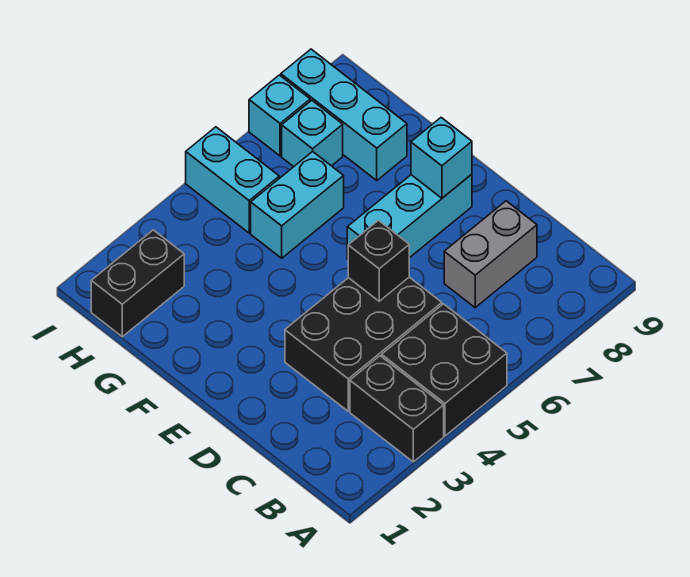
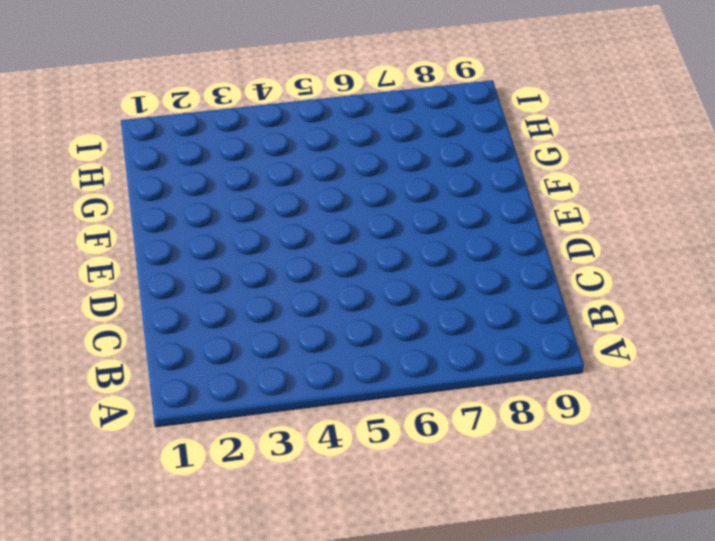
none -> black brick A3:B3 level 1
none -> black brick A4:B5 level 1
none -> black brick C3:D5 level 1

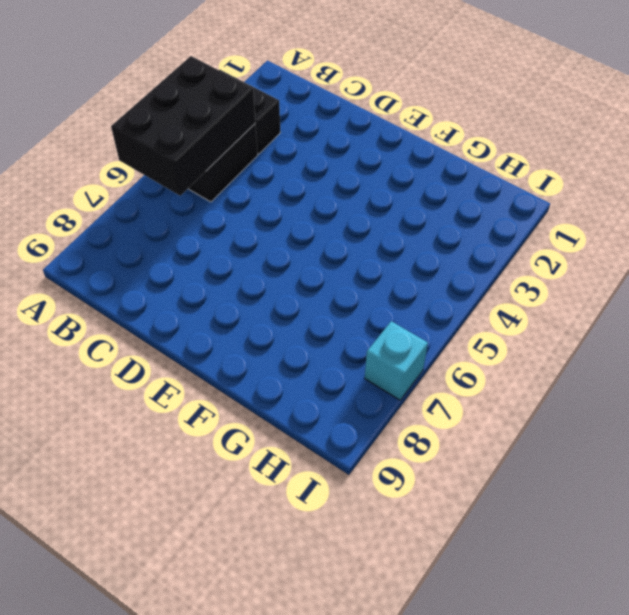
black brick A4:B6 level 2 -> black brick C3:D5 level 1
none -> grey brick C7:C8 level 1
none -> cyan brick E6:E8 level 1
none -> cyan brick G5:G6 level 1

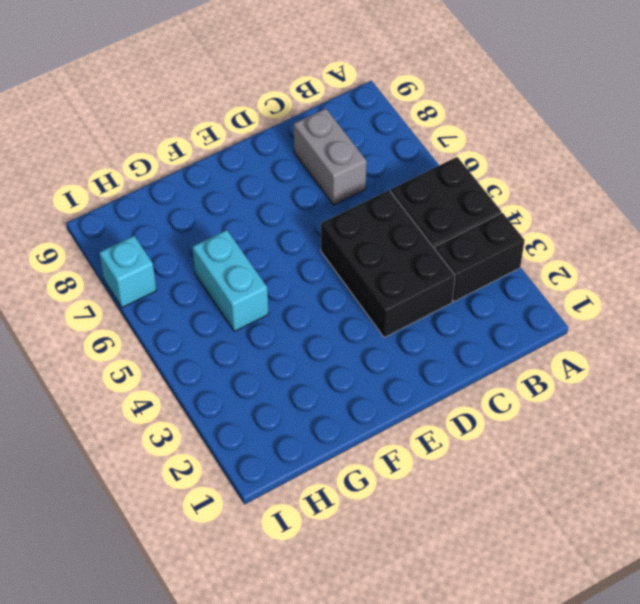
none -> cyan brick E6:E8 level 1
none -> cyan brick G8:I8 level 1
none -> black brick H1:H2 level 1

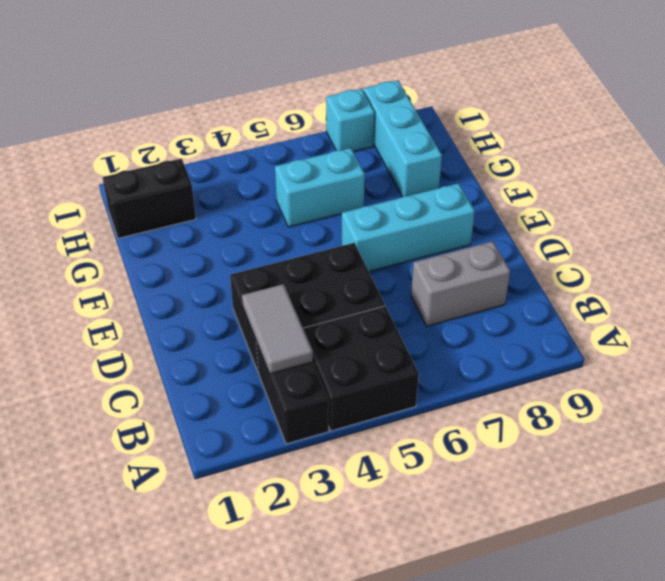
grey tile B3:C3 level 2 -> none
none -> cyan brick H5:I5 level 1
none -> cyan brick H7 level 1
none -> black brick D5 level 2

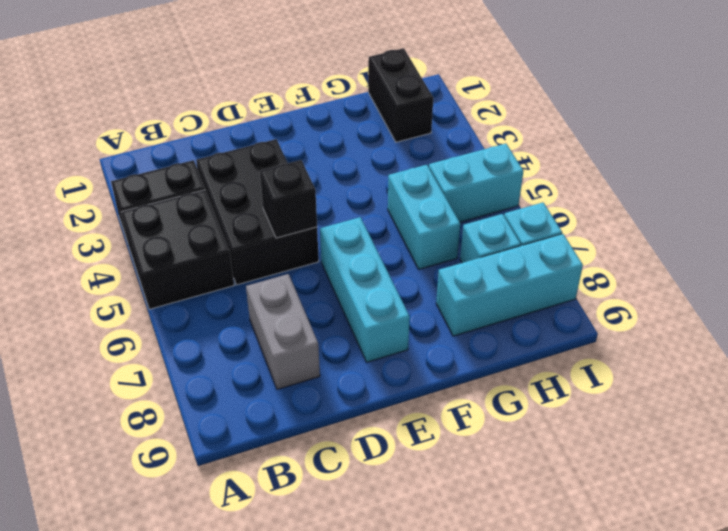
none -> cyan brick E8 level 2

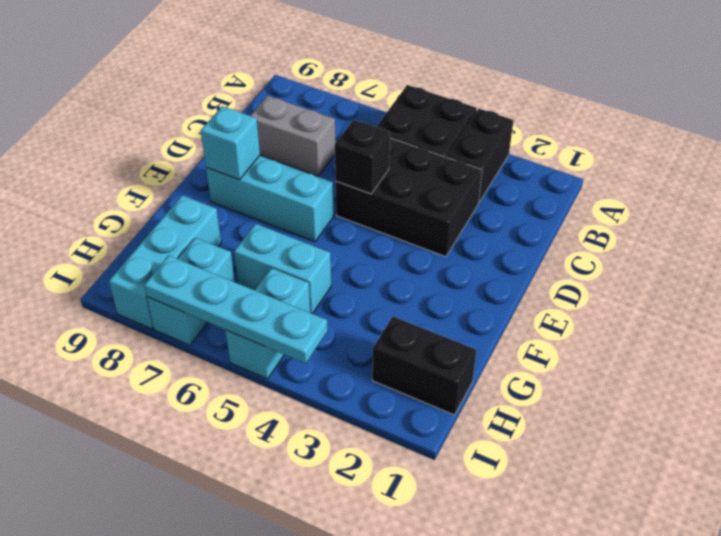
cyan plate I4:I7 level 2 -> none

